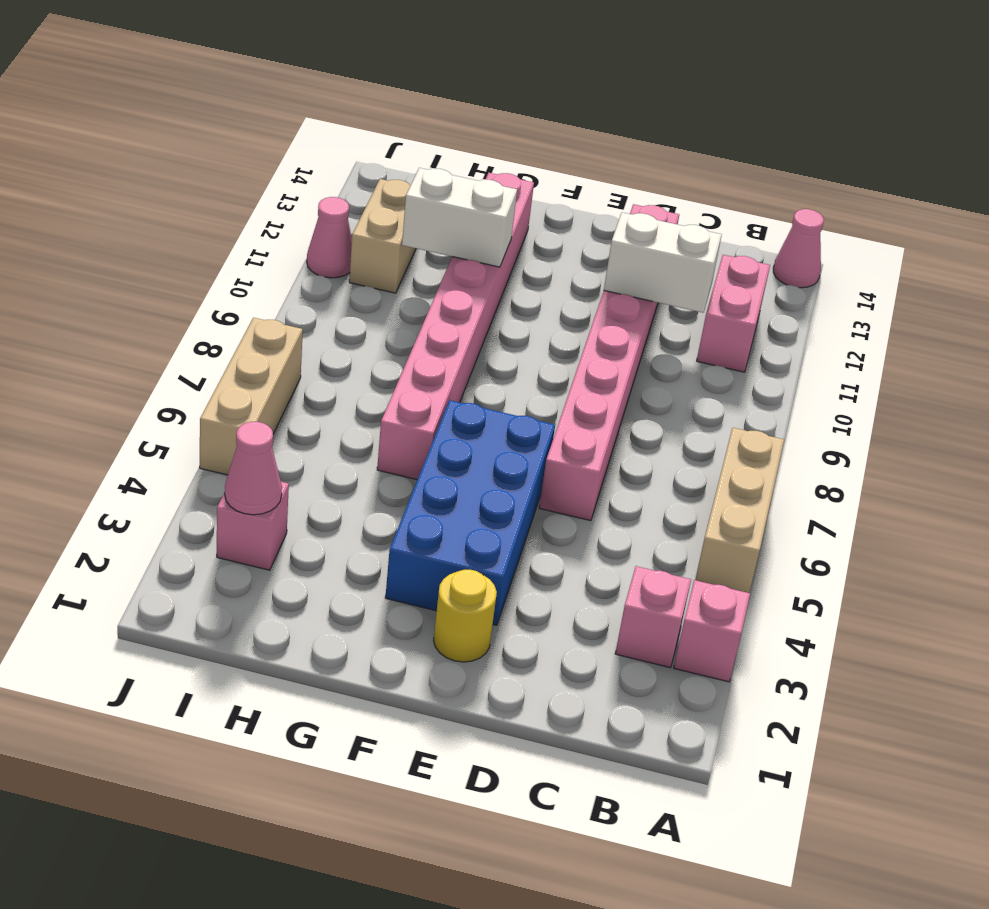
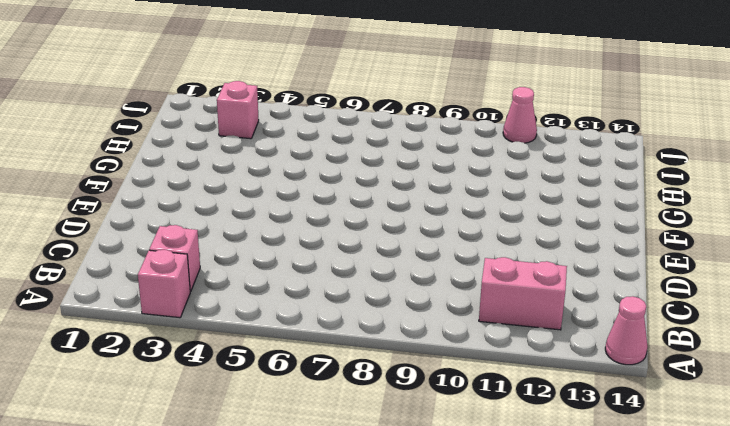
none -> tan brick A5:A7 level 1
none -> pink brick D6:D13 level 1
none -> yellow round brick E2 level 1

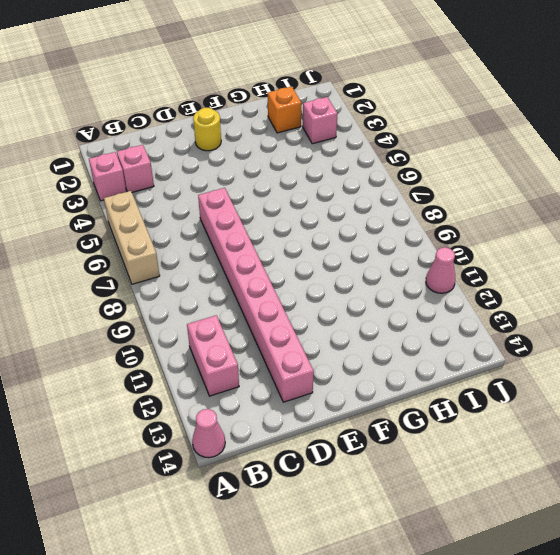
orange brick H2 level 1 -> none
none -> blue brick E3:F6 level 1
none -> pink brick G6:G13 level 1
none -> tan brick I11:I12 level 1

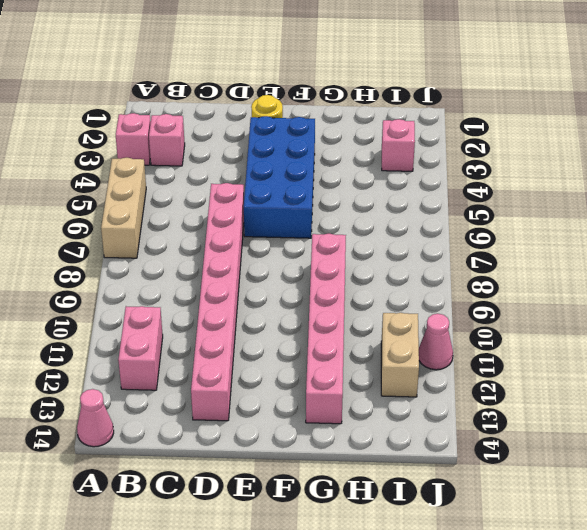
pink brick G8:G13 level 1 -> pink brick G6:G13 level 1
none -> tan brick J5:J7 level 1
none -> white brick C11:D11 level 2
none -> white brick G11:H11 level 2

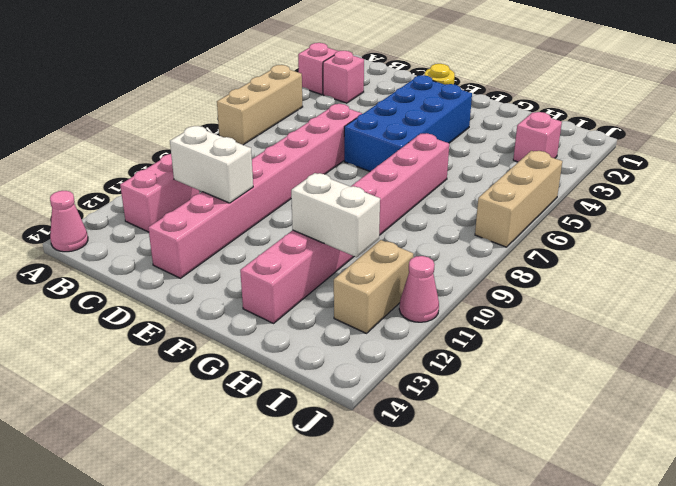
none -> pink cone I3 level 2

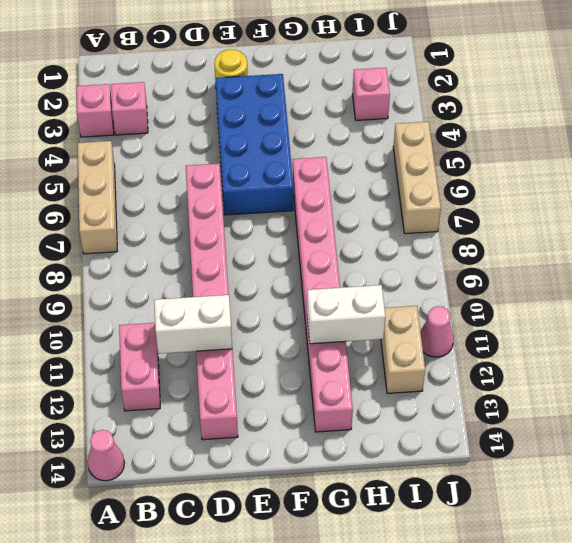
none -> pink cone I3 level 2

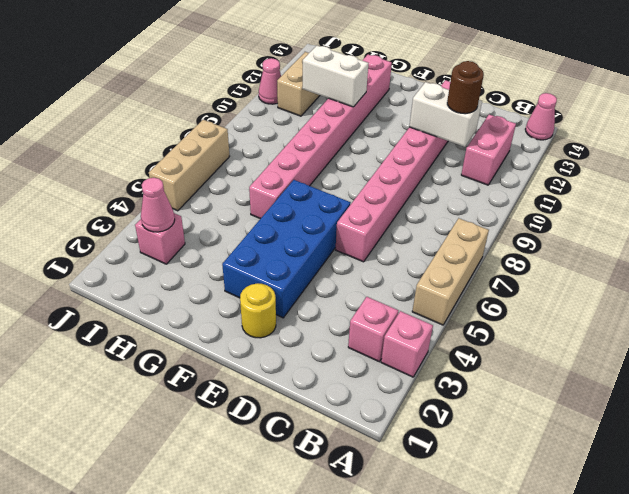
brown round brick C11 level 3 -> none

